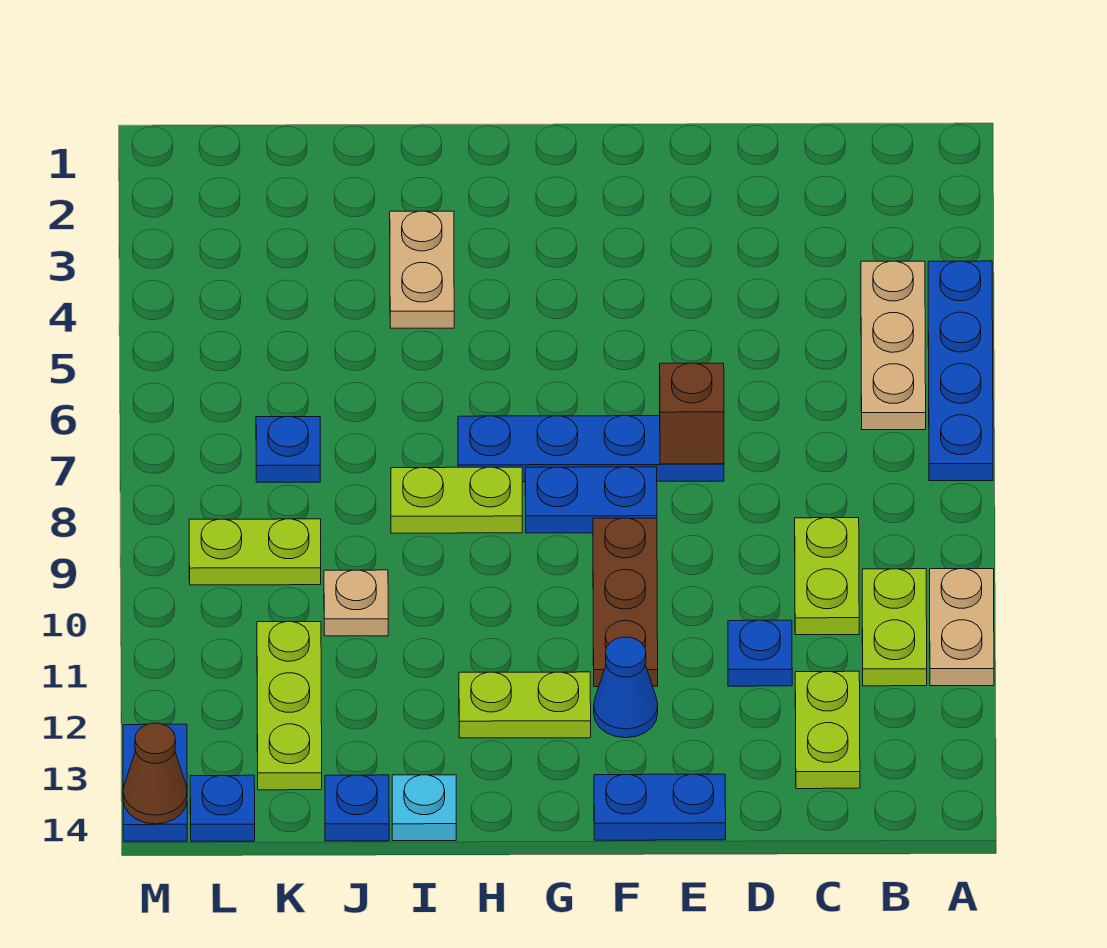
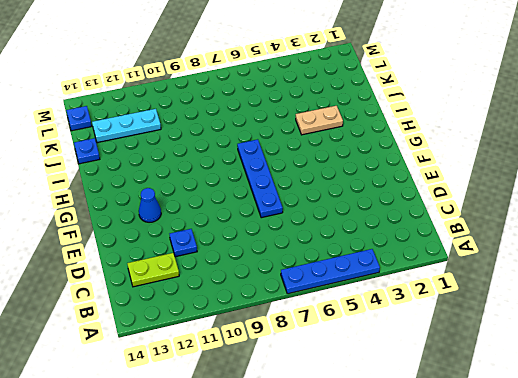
cyan plate K11:K13 level 1 -> lime plate K11:K13 level 1
none -> tan plate A10:A11 level 1
none -> tan plate B4:B6 level 1
none -> lime plate B10:B11 level 1

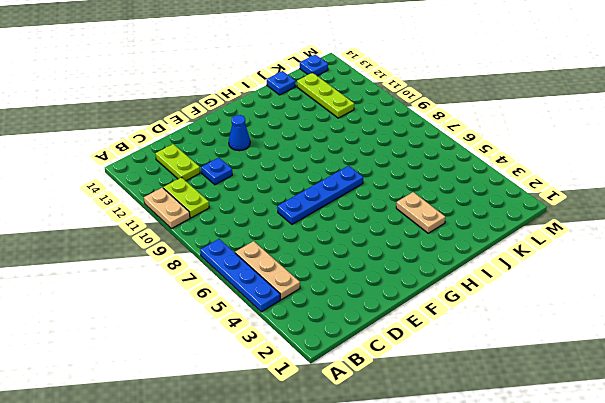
none -> lime plate C9:C10 level 1
none -> blue plate E14:F14 level 1
none -> blue plate F8:G8 level 1

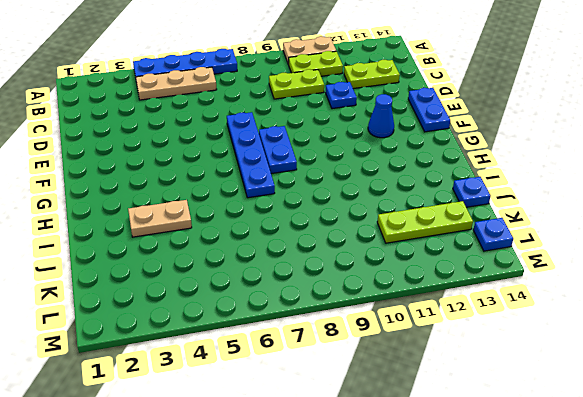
none -> brown plate F9:F11 level 1
none -> lime plate G12:H12 level 1
none -> lime plate H8:I8 level 1

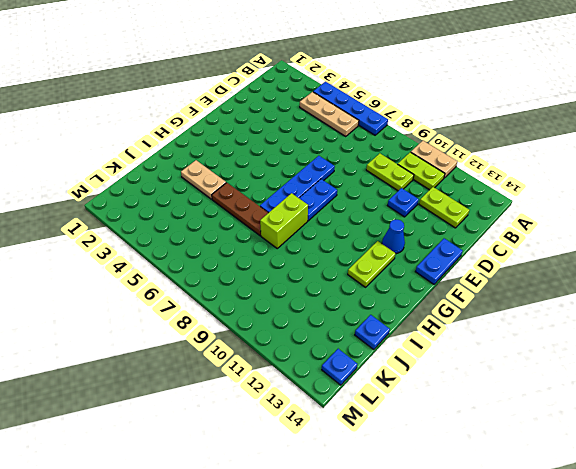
lime brick H8:I8 level 1 -> lime plate H8:I8 level 1
brown plate I5:I7 level 1 -> brown plate F9:F11 level 1
none -> cyan plate I14 level 1
none -> tan plate J10 level 1
none -> blue plate K7 level 1

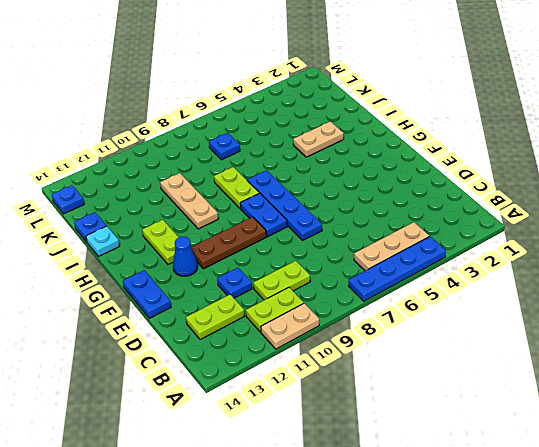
tan plate H10:J10 level 1 -> tan plate J10 level 1
none -> lime plate K9:L9 level 1
none -> lime plate K11:K13 level 1
none -> blue plate M13:M14 level 1

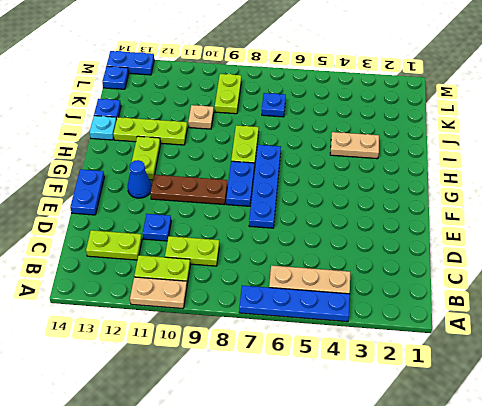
lime plate I11:I13 level 1 -> lime plate K11:K13 level 1
none -> brown brick E7 level 2
none -> brown cone M14 level 2

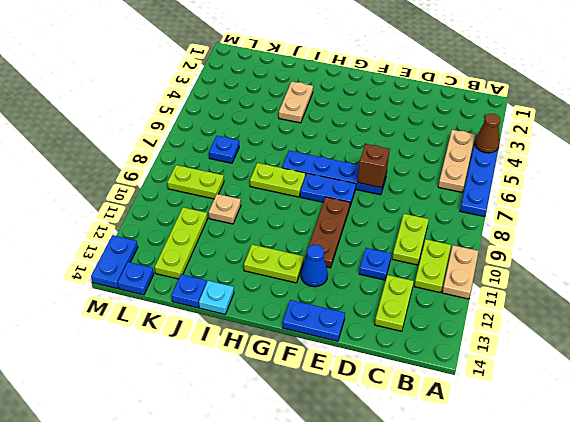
brown cone A4 level 2 -> brown cone M14 level 2

